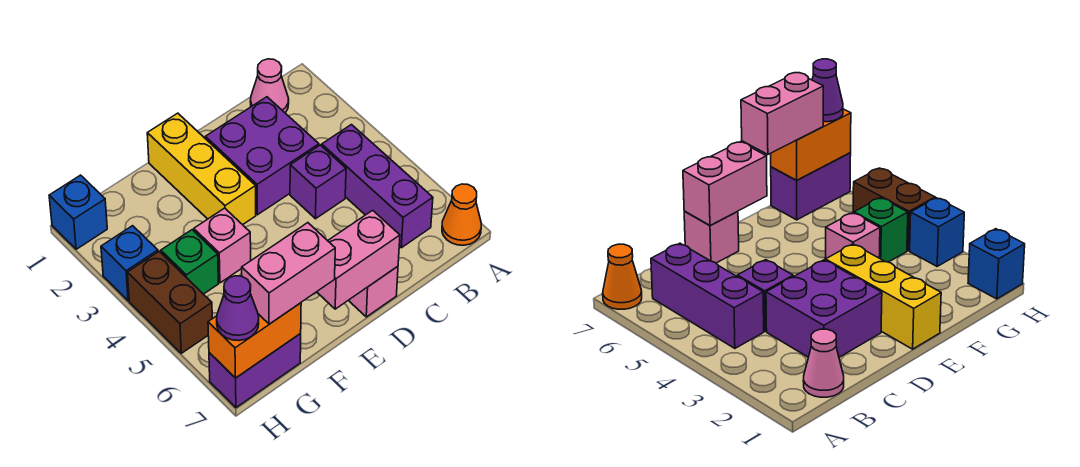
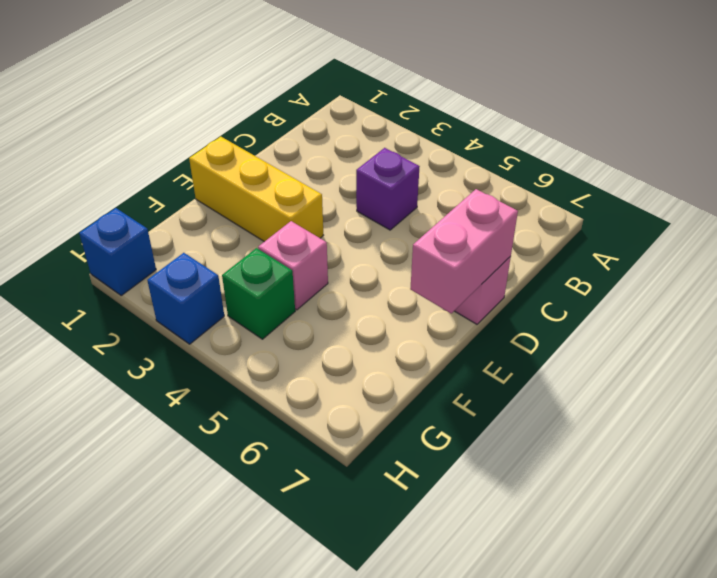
none -> orange cone A7 level 1
none -> pink cone B1 level 1
none -> purple brick B4:B6 level 1

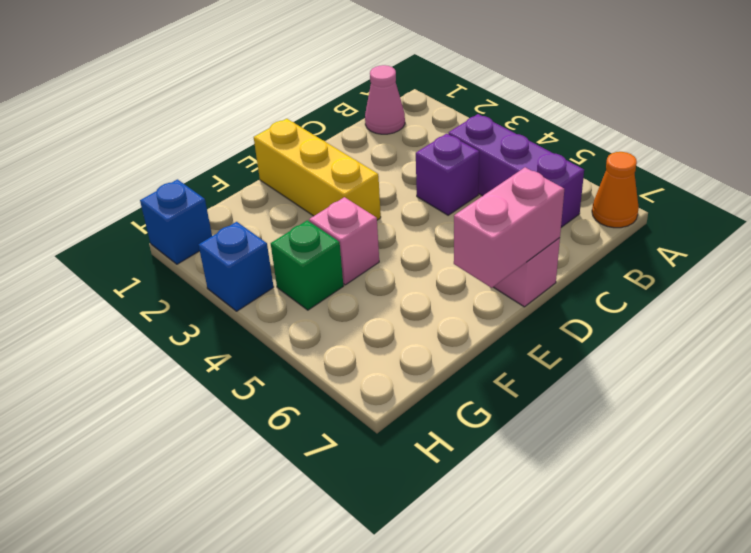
none -> purple brick C2:D3 level 1
none -> purple brick G7:H7 level 1
none -> brown brick H4:H5 level 1

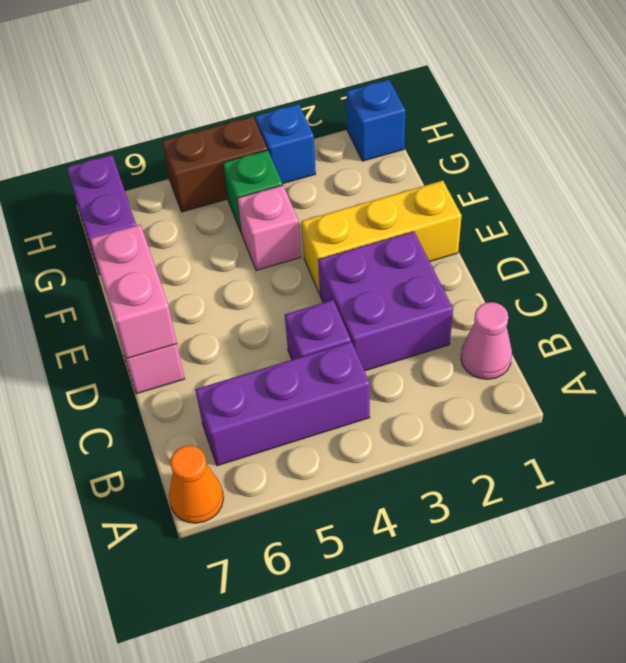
none -> orange brick G7:H7 level 2
none -> pink brick F7:G7 level 3
none -> purple cone H7 level 3

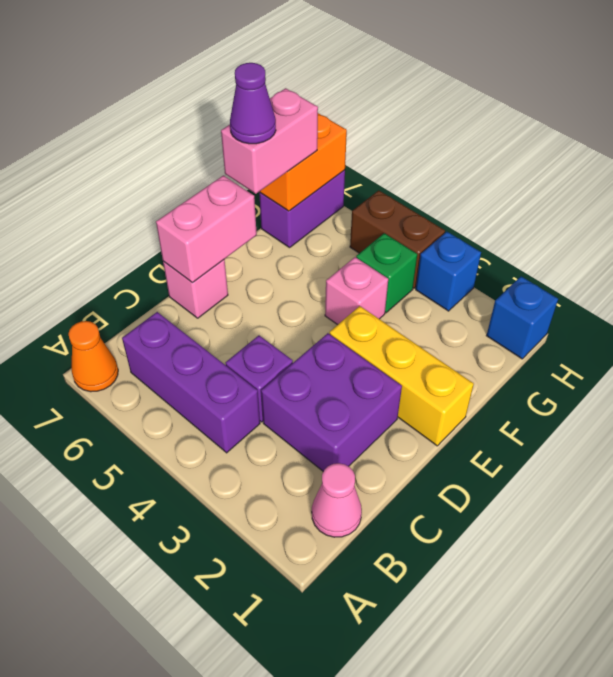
purple cone F7 level 4 -> purple cone H7 level 3

